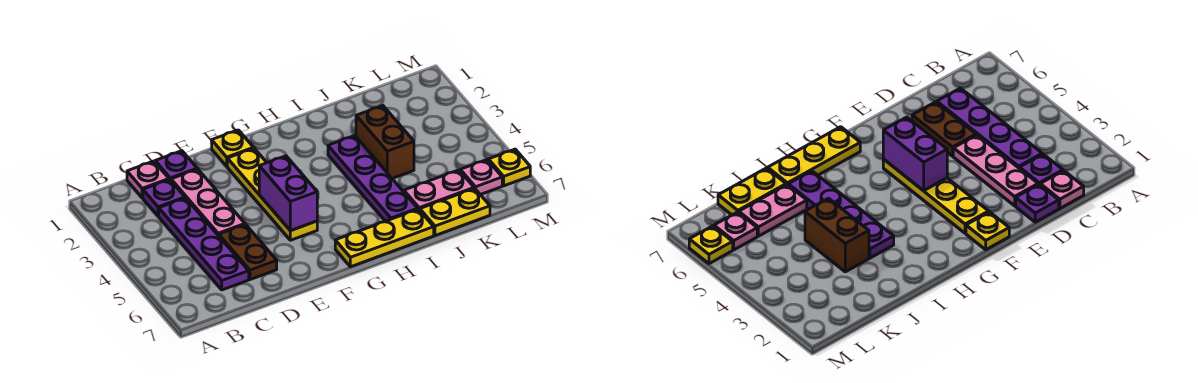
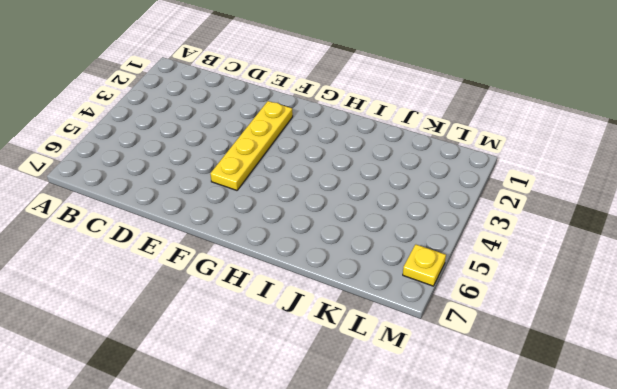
none -> pink plate C1 level 1
none -> purple plate C2 level 1
none -> purple plate C3:C6 level 1

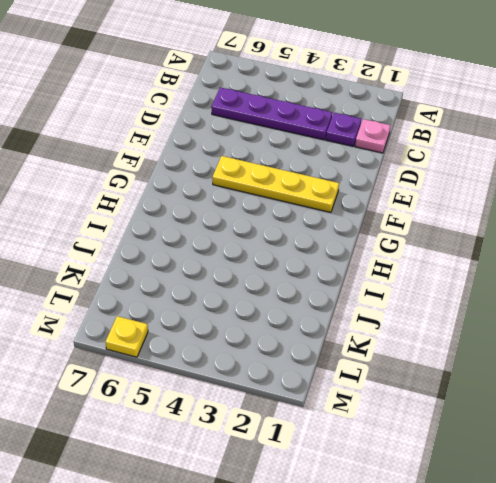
none -> purple plate D1 level 1
none -> pink plate D2:D4 level 1
none -> brown plate D5:D6 level 1

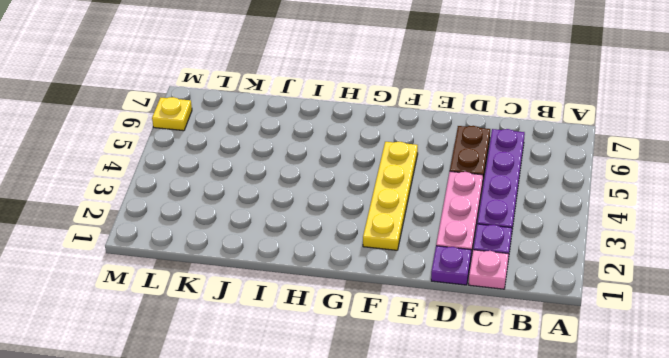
none -> yellow plate F1 level 1
none -> yellow plate G7:I7 level 1
none -> purple plate I3:I6 level 1

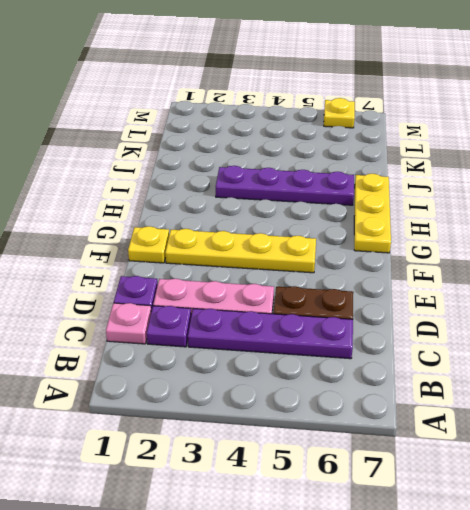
none -> brown brick J3:J4 level 1
none -> pink plate J6:K6 level 1
none -> yellow plate J7:K7 level 1

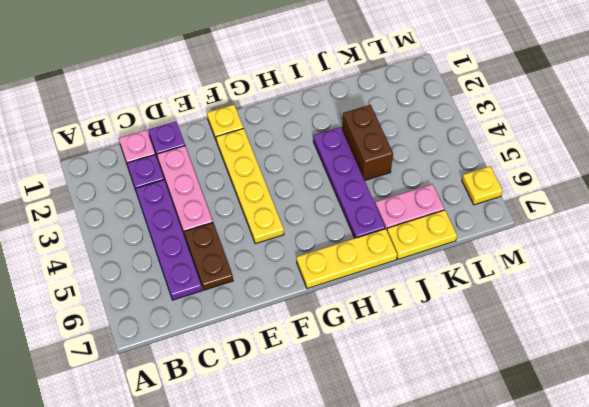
none -> pink plate L6 level 1
none -> purple brick F4:F5 level 2

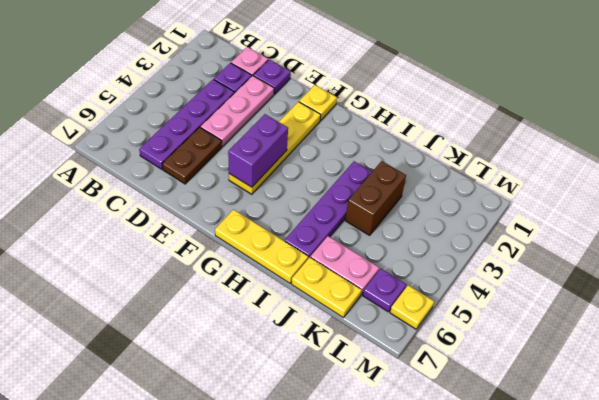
purple plate L6 level 1 -> pink plate L6 level 1

